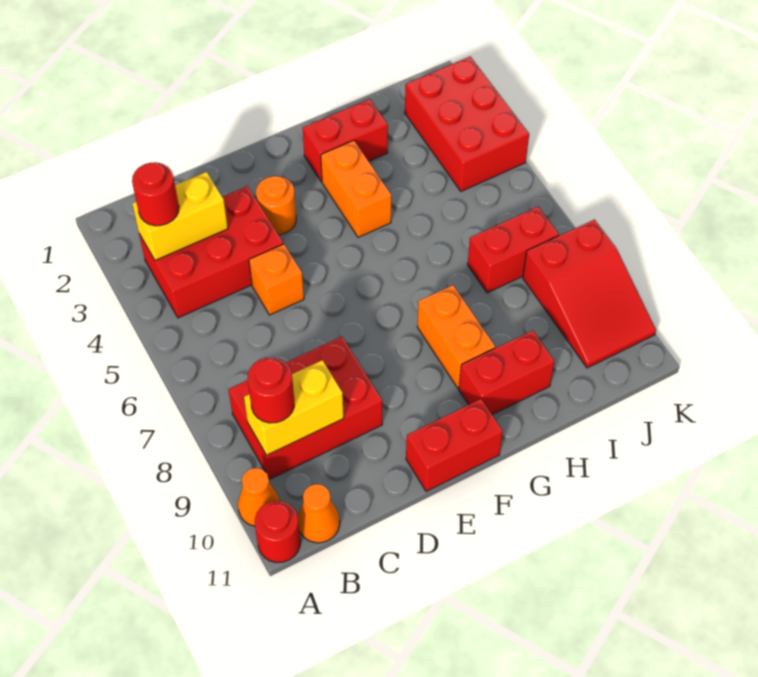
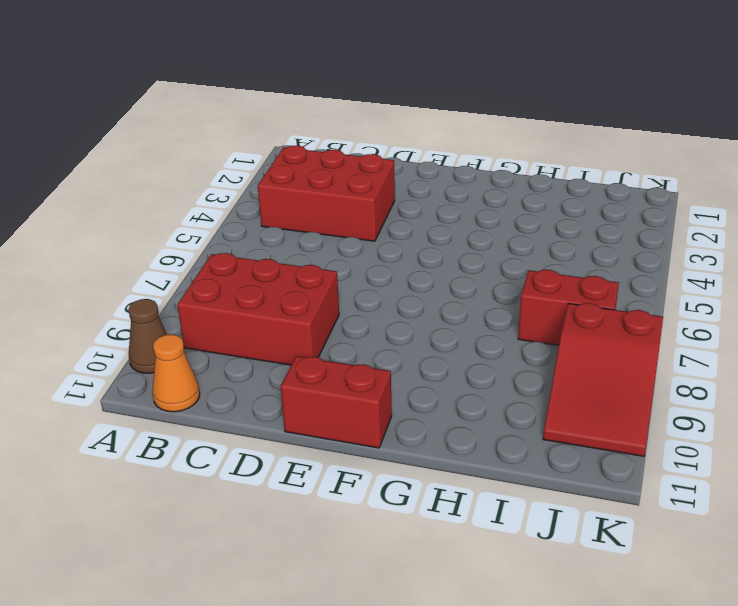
brown cone A10 level 1 -> orange cone A10 level 1
none -> red round brick A11 level 1
none -> orange brick D5 level 1
none -> orange round brick E3 level 1

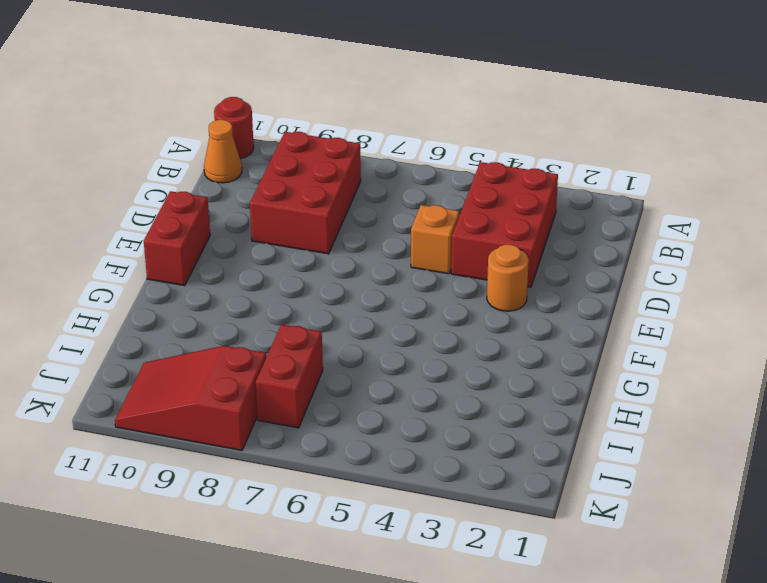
none -> orange cone A10 level 1
none -> red brick G2:H2 level 1
none -> orange brick G3:G4 level 1

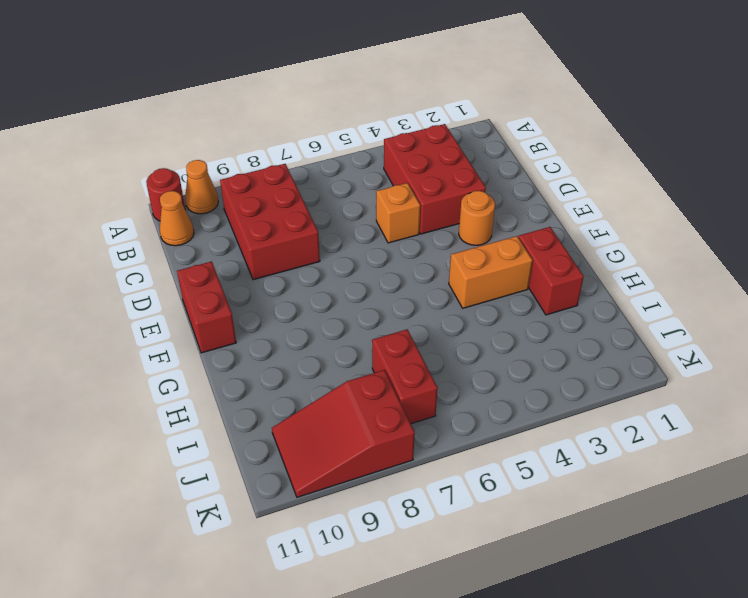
none -> orange brick G8:G9 level 1
none -> red brick G10:H10 level 1
none -> red brick J2:K4 level 1

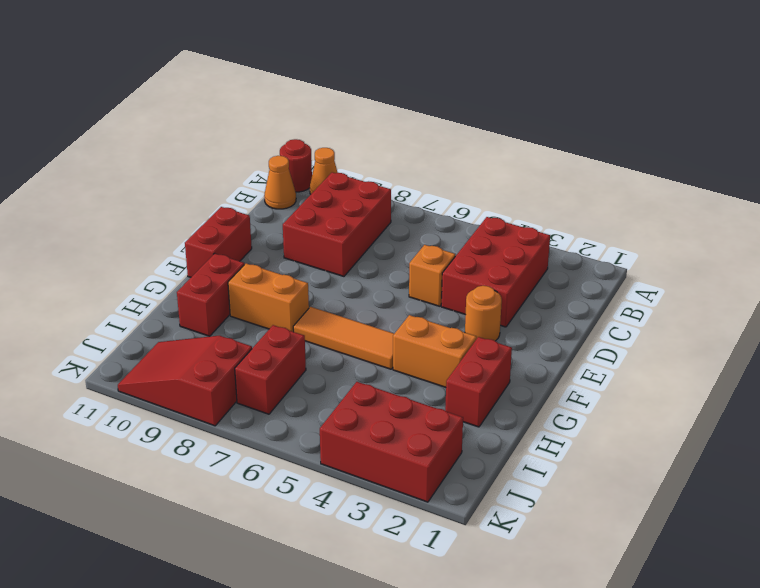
orange tile G5:G7 level 1 -> none
none -> yellow brick B3:C3 level 2
none -> yellow brick B9:C9 level 2
none -> red round brick B3 level 3

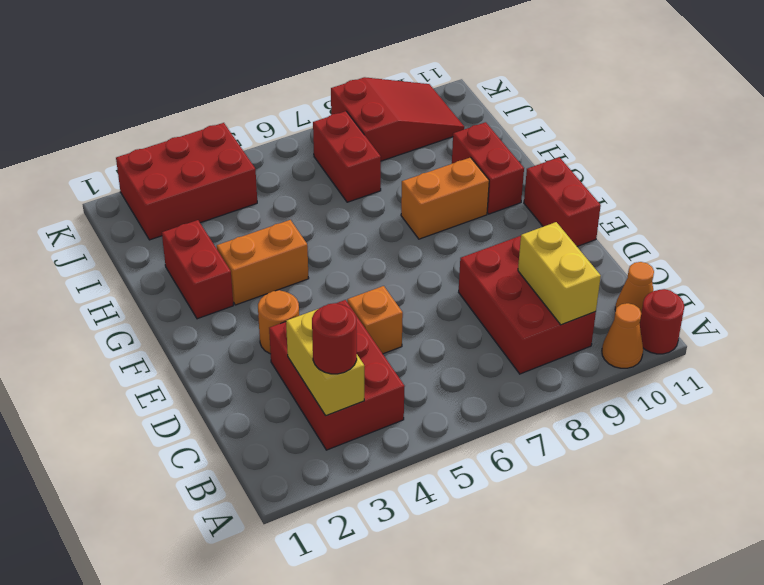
none -> red round brick B9 level 3

